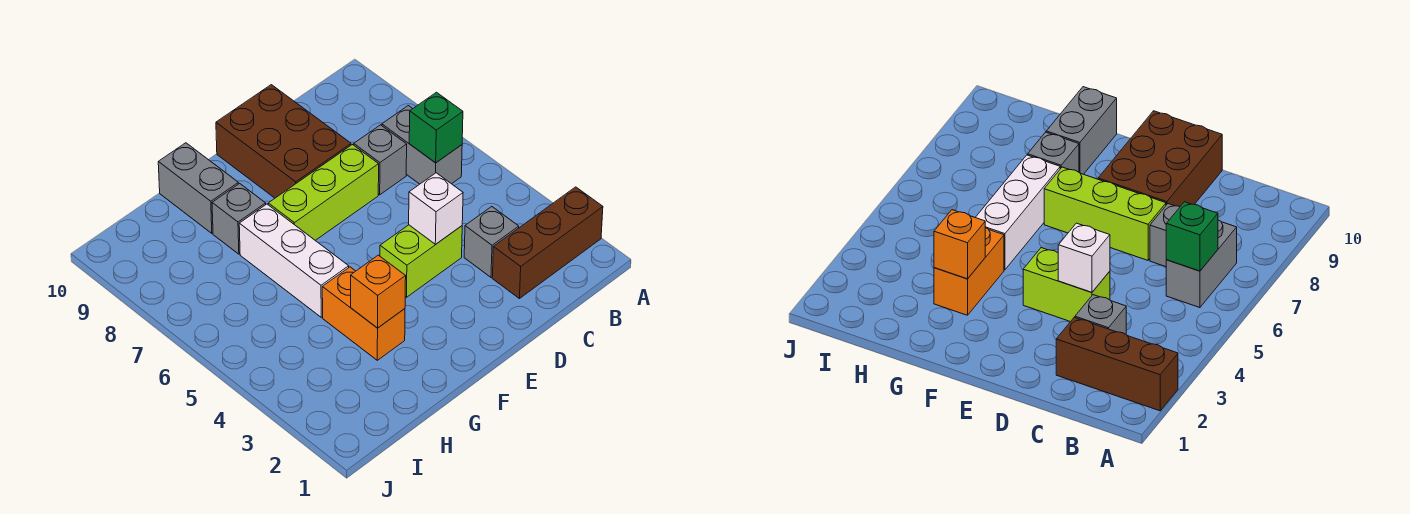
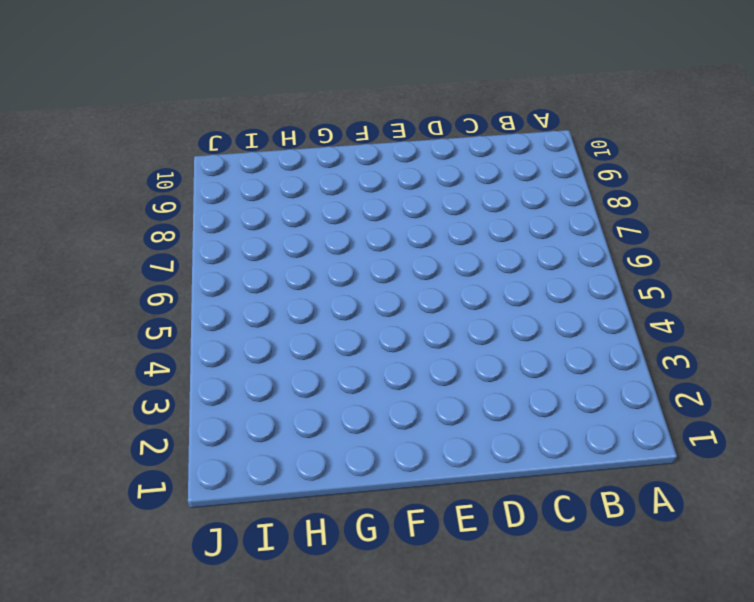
none -> brown brick A2:C2 level 1
none -> grey brick B6:B7 level 1
none -> grey brick C3 level 1

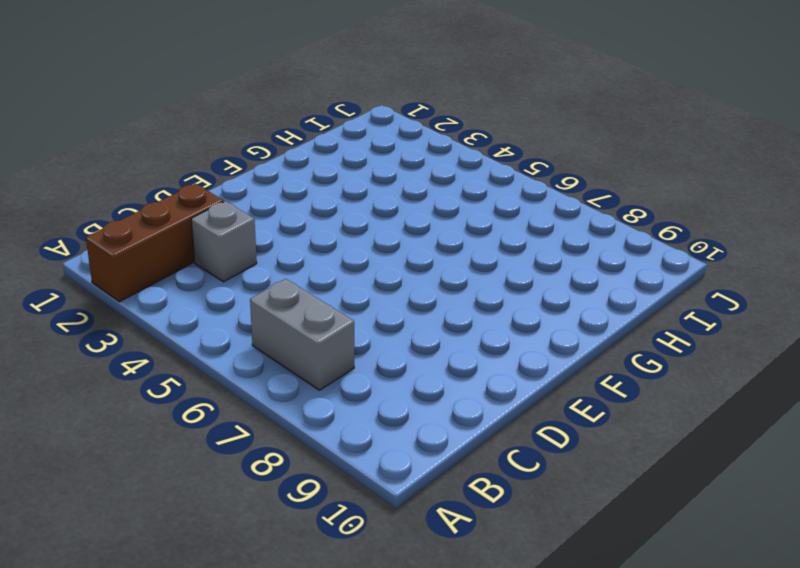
none -> grey brick C7 level 1
none -> lime brick D4:E4 level 1
none -> lime brick D7:F7 level 1

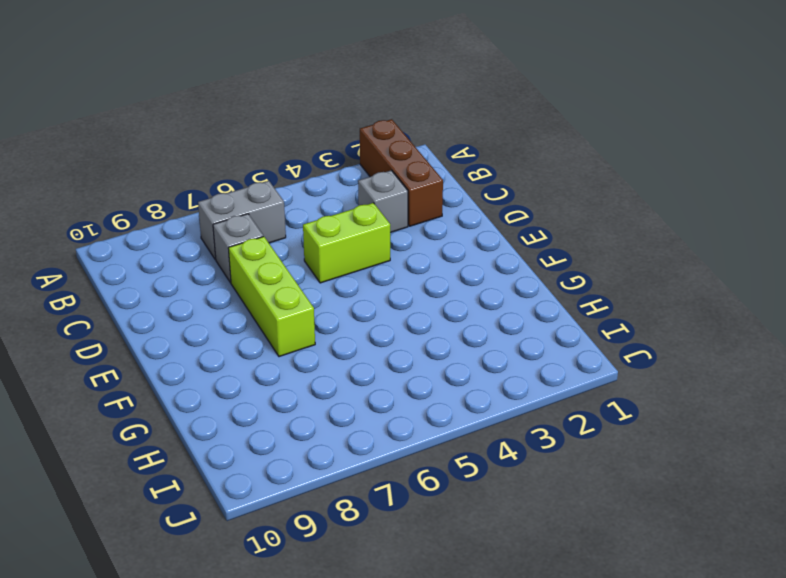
lime brick D4:D5 level 1 -> lime brick D4:E4 level 1
none -> brown brick D8:E10 level 1
none -> orange brick G3:G4 level 1
none -> white brick G5:G7 level 1

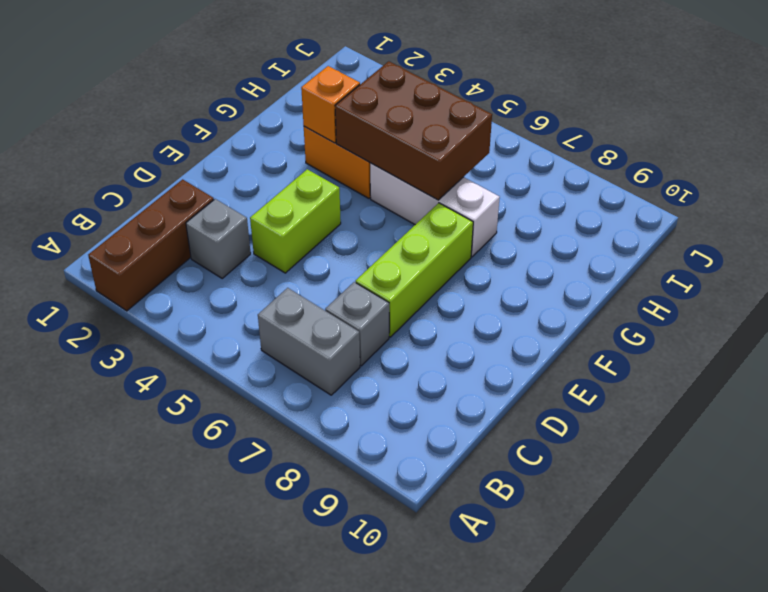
brown brick G4:H6 level 2 -> brown brick D8:E10 level 1
none -> grey brick G8 level 1
none -> grey brick G9:G10 level 1
none -> green brick B6 level 2

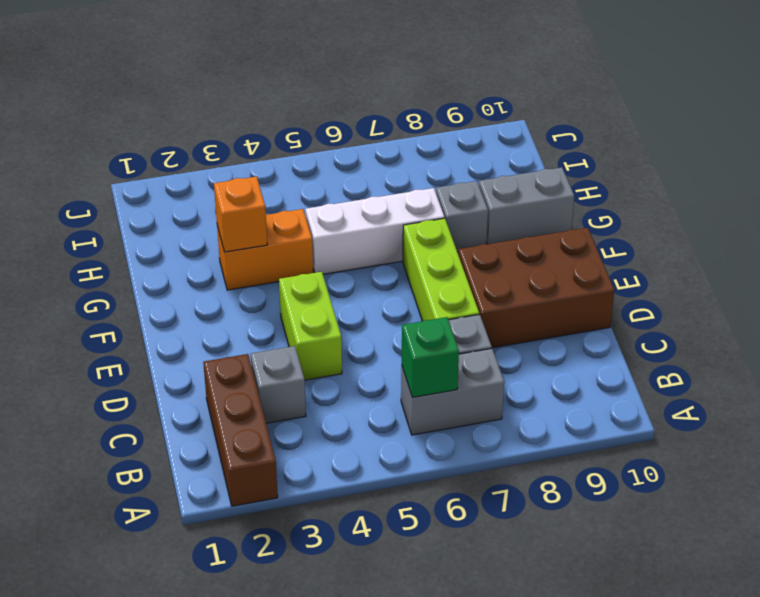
none -> white brick D4 level 2

